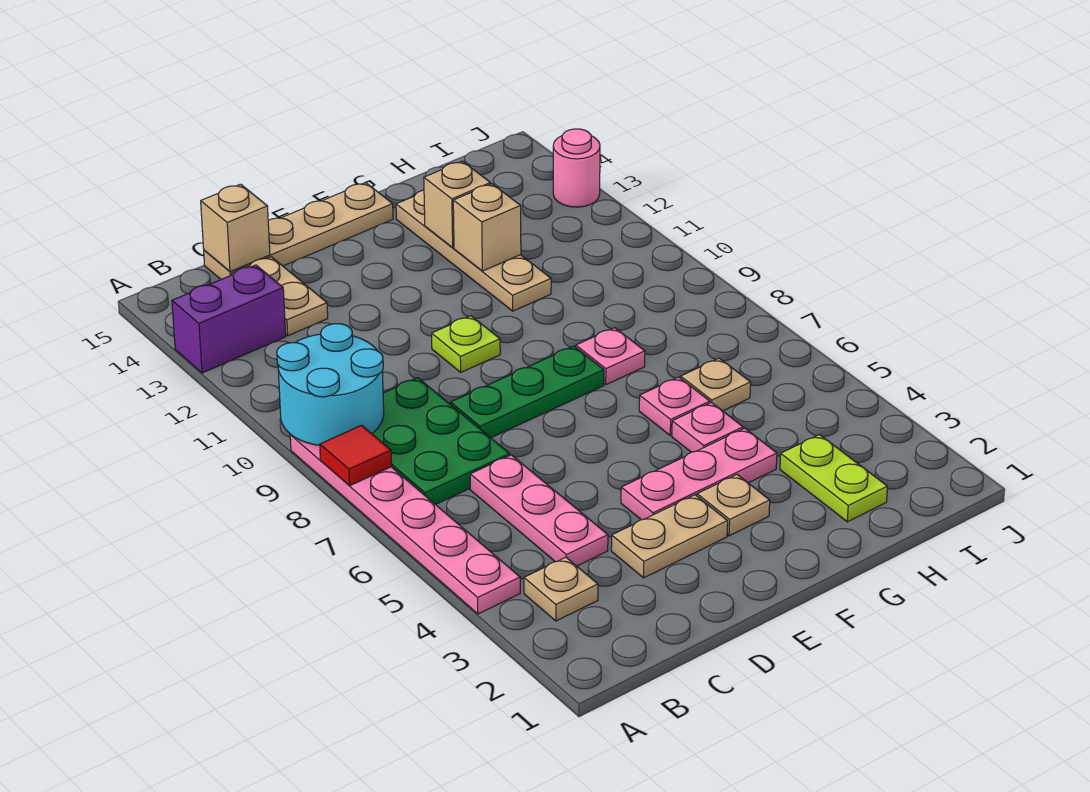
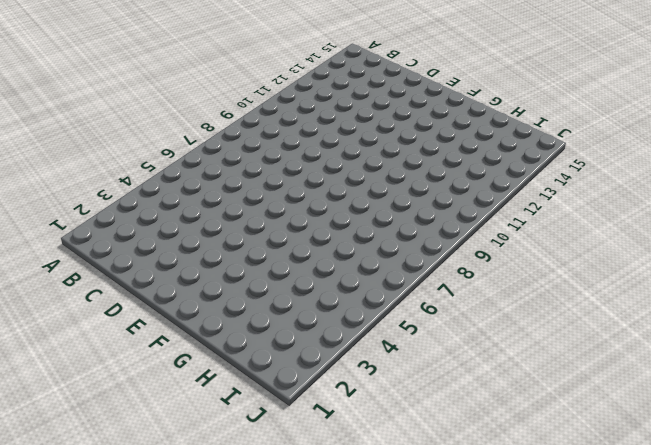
none -> pink plate A4:A9 level 1
none -> purple brick A13:B13 level 1
none -> tan plate B3 level 1

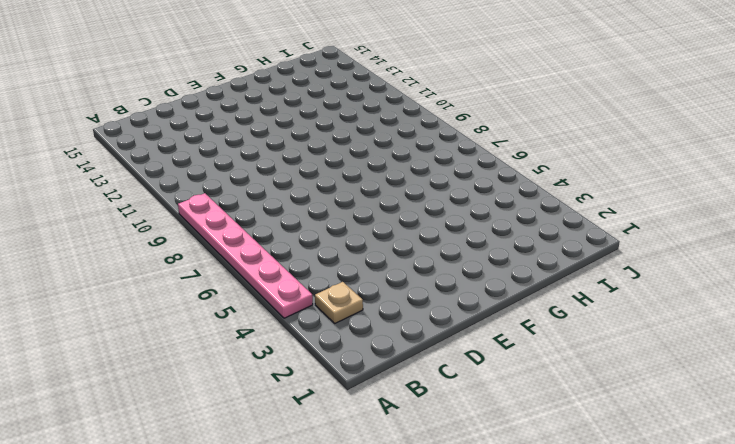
none -> purple brick A13:B13 level 1
none -> green plate B7:C9 level 1
none -> pink plate C4:C6 level 1

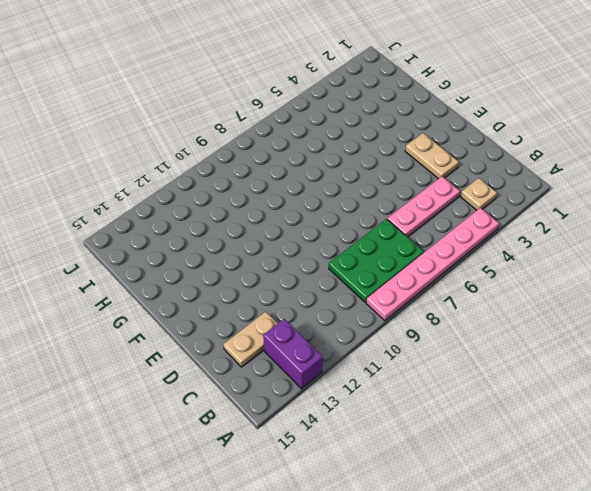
none -> tan plate C15:F15 level 1
none -> green plate D8:F8 level 1
none -> pink plate E4:G4 level 1

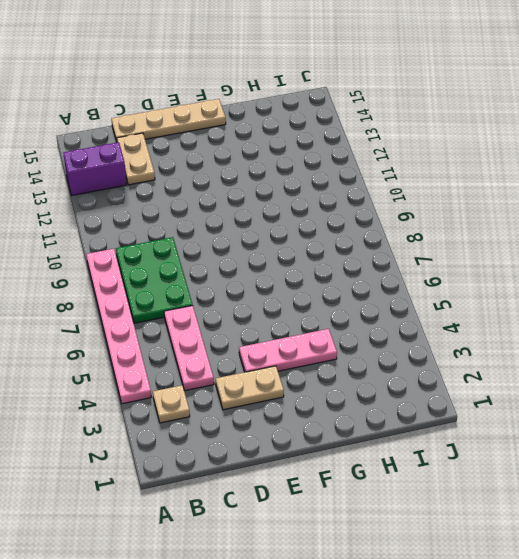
none -> green plate D8:F8 level 1
none -> lime plate E10 level 1
none -> tan plate F3 level 1

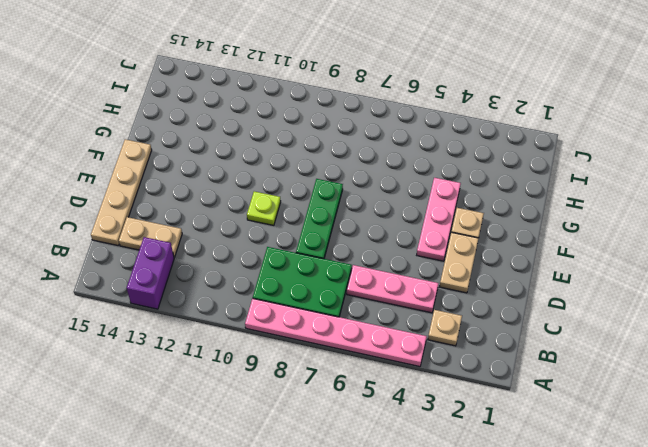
none -> pink plate G5 level 1
none -> pink plate G6 level 1
none -> pink plate G8 level 1

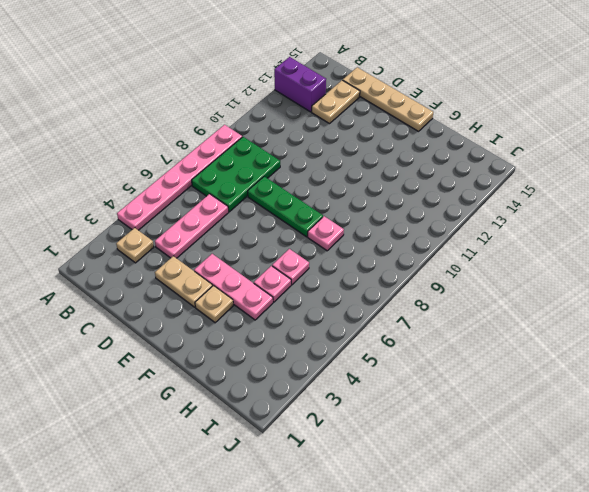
none -> lime plate E10 level 1
none -> tan plate G11:G14 level 1
none -> lime plate H2:H3 level 1

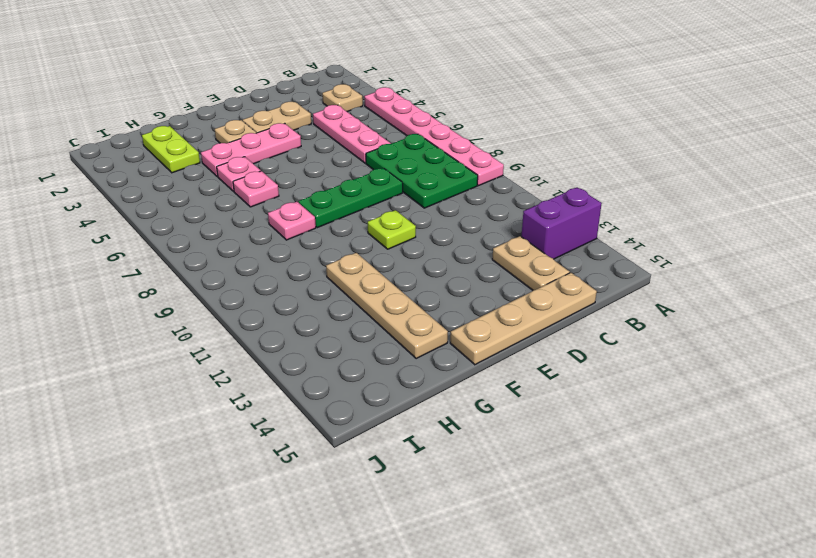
none -> tan plate H6 level 1
none -> pink round brick J13 level 1
none -> red tile A8 level 2

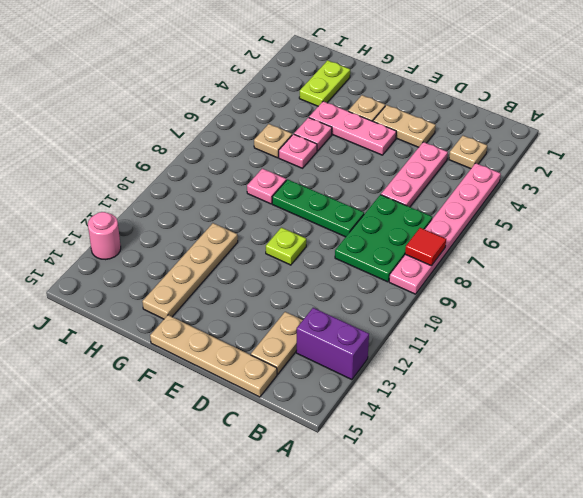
none -> cyan round brick A9:B10 level 2
none -> tan brick C15 level 2
none -> tan brick G12 level 2

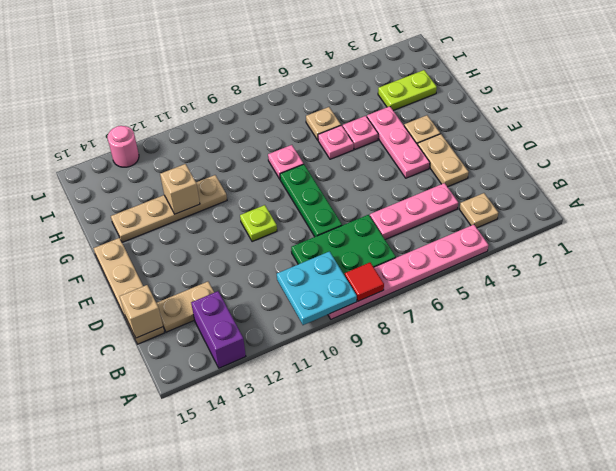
cyan plate A9:B10 level 2 -> cyan round brick A9:B10 level 2
none -> tan brick G13 level 2

